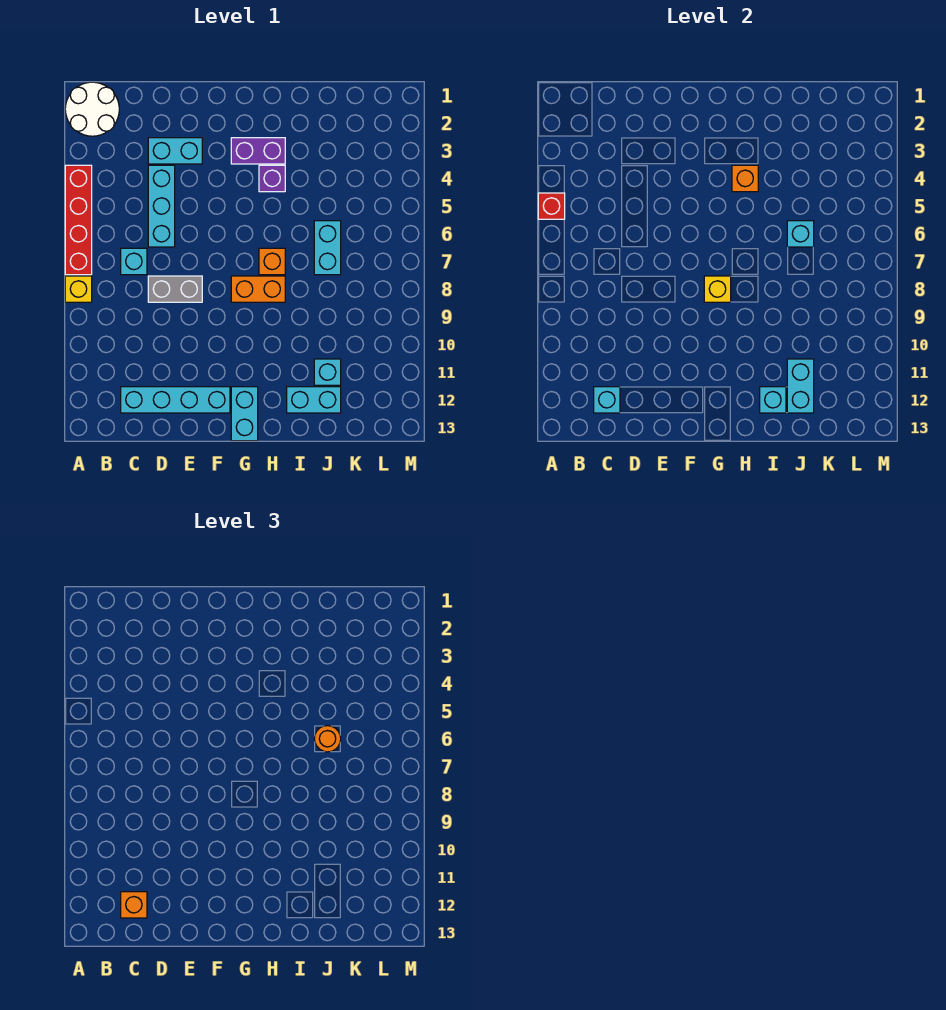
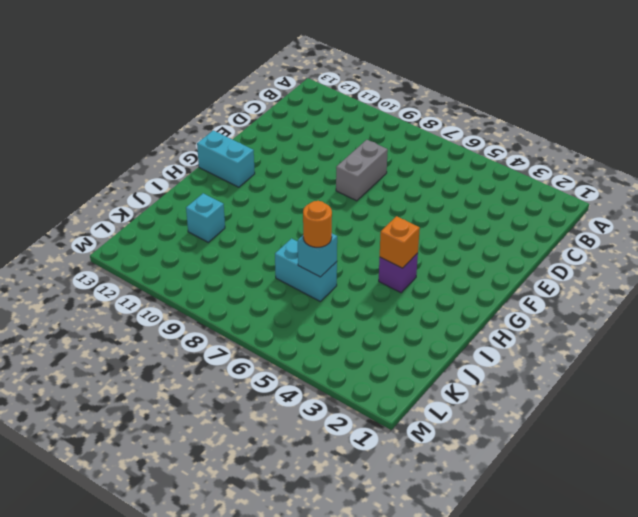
none -> white round brick A1:B2 level 1
none -> red brick A4:A7 level 1
none -> yellow brick A8 level 1

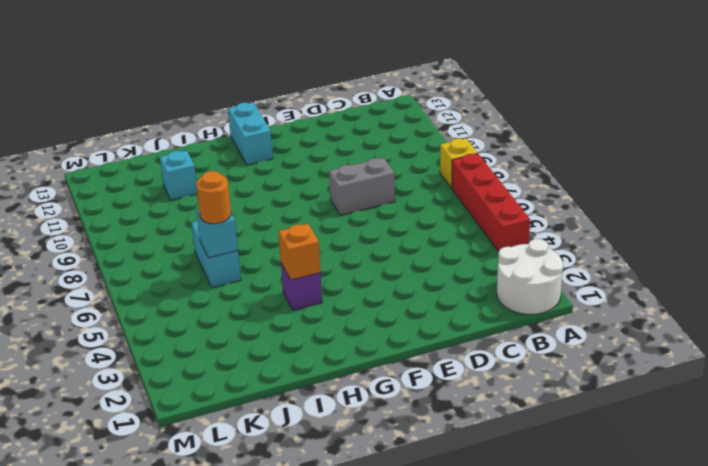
none -> cyan brick C7 level 1
none -> cyan brick C12:F12 level 1
none -> cyan brick D3:E3 level 1

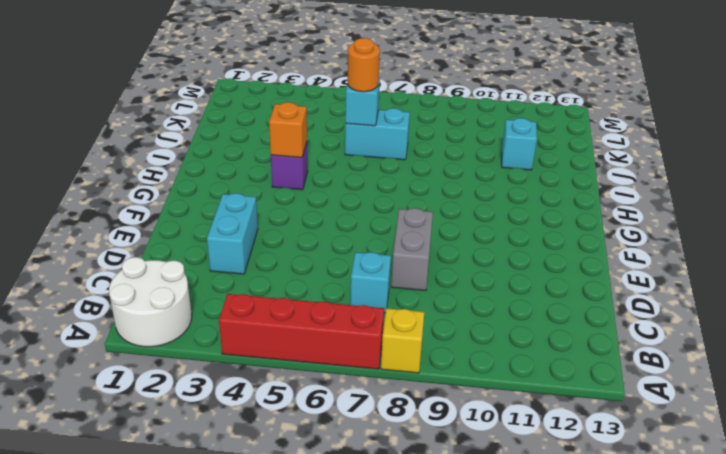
none -> cyan brick C12:F12 level 1
none -> cyan brick D4:D6 level 1
none -> purple brick G3:H3 level 1

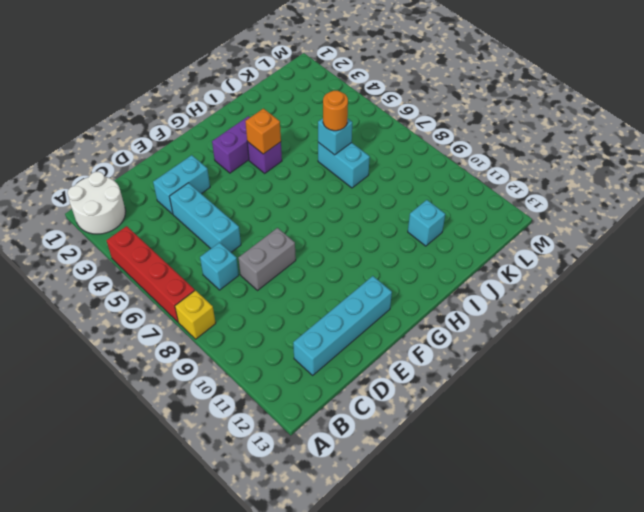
none -> orange brick G8:H8 level 1
none -> cyan brick G12:G13 level 1
none -> orange brick H7 level 1

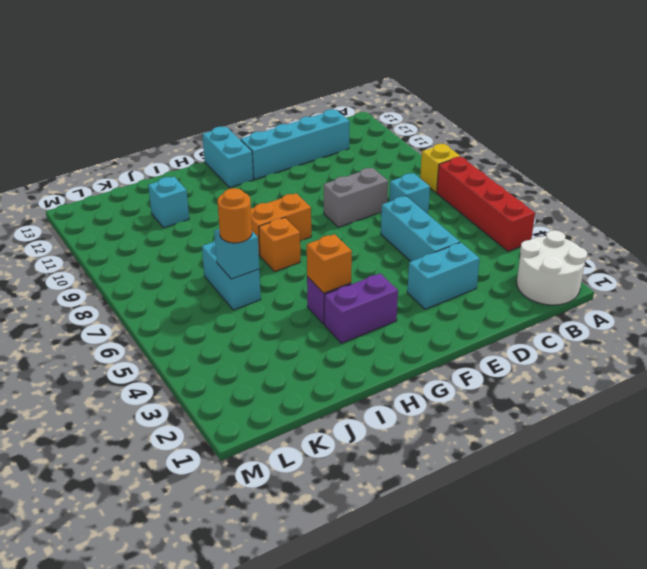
none -> cyan brick I12:J12 level 1
none -> red brick A5 level 2
none -> cyan brick C12 level 2

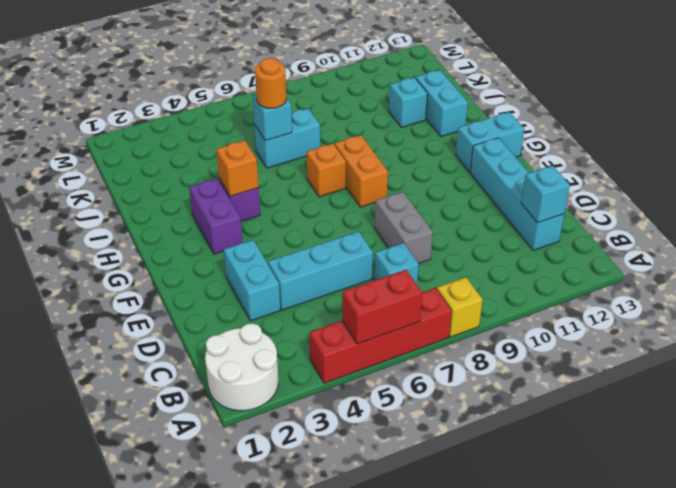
red brick A5:A6 level 2 -> red brick A5 level 2
none -> yellow brick G8 level 2
none -> cyan brick I12 level 2
none -> cyan brick J11:J12 level 2

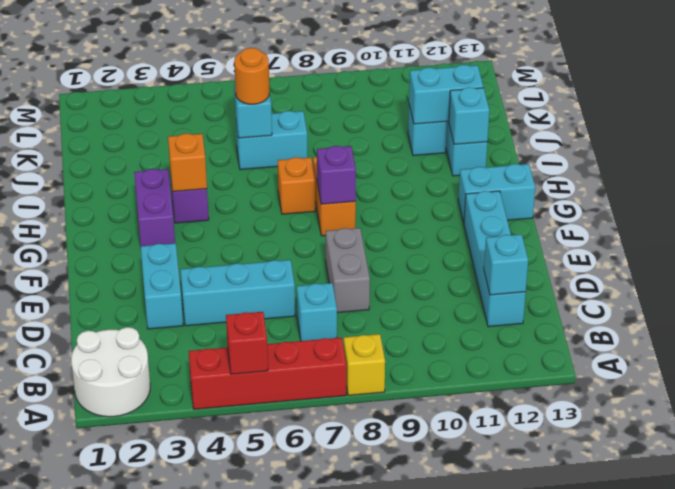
purple brick G8 level 2 -> yellow brick G8 level 2
none -> orange brick C12 level 3

